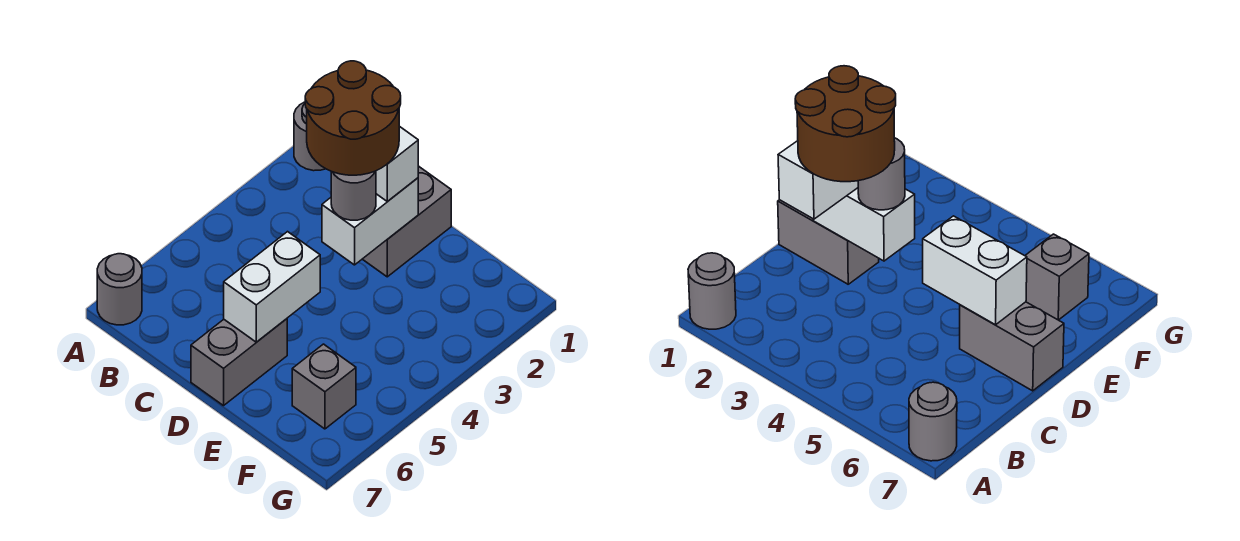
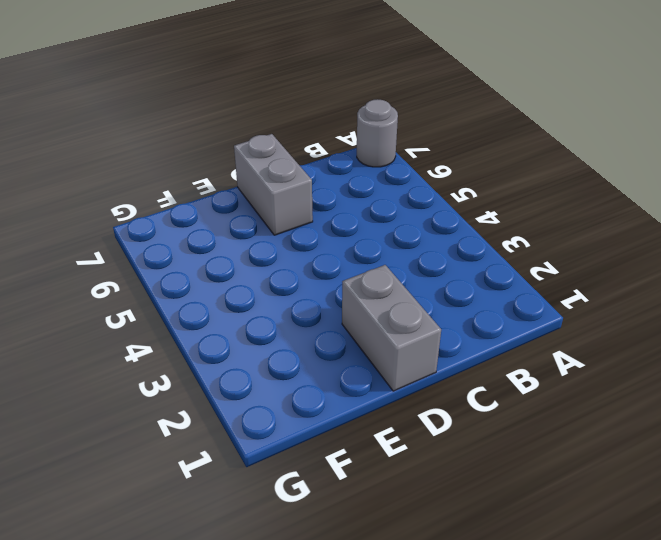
none -> grey round brick A1 level 1
none -> grey brick F6 level 1

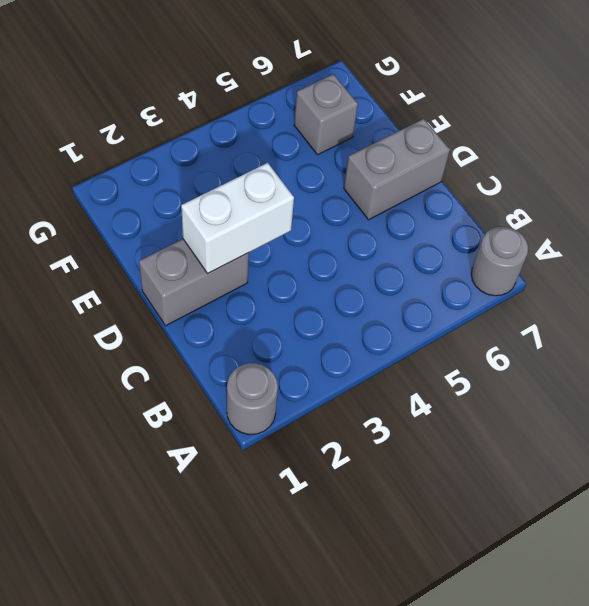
none -> white brick D5:D6 level 2
none -> white brick C2:D2 level 3

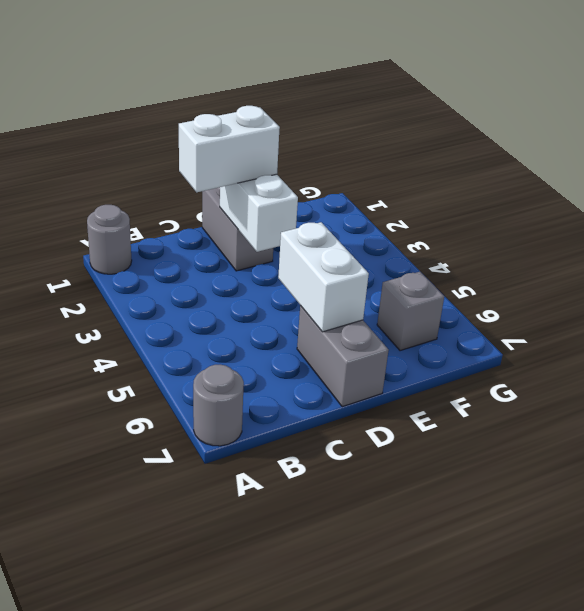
none -> grey round brick D3 level 3
none -> brown round brick C2:D3 level 4

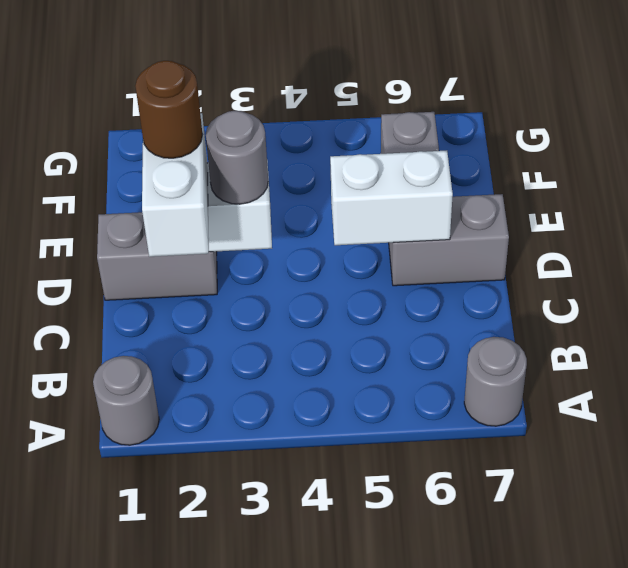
brown round brick D2 level 4 -> brown round brick C2:D3 level 4

